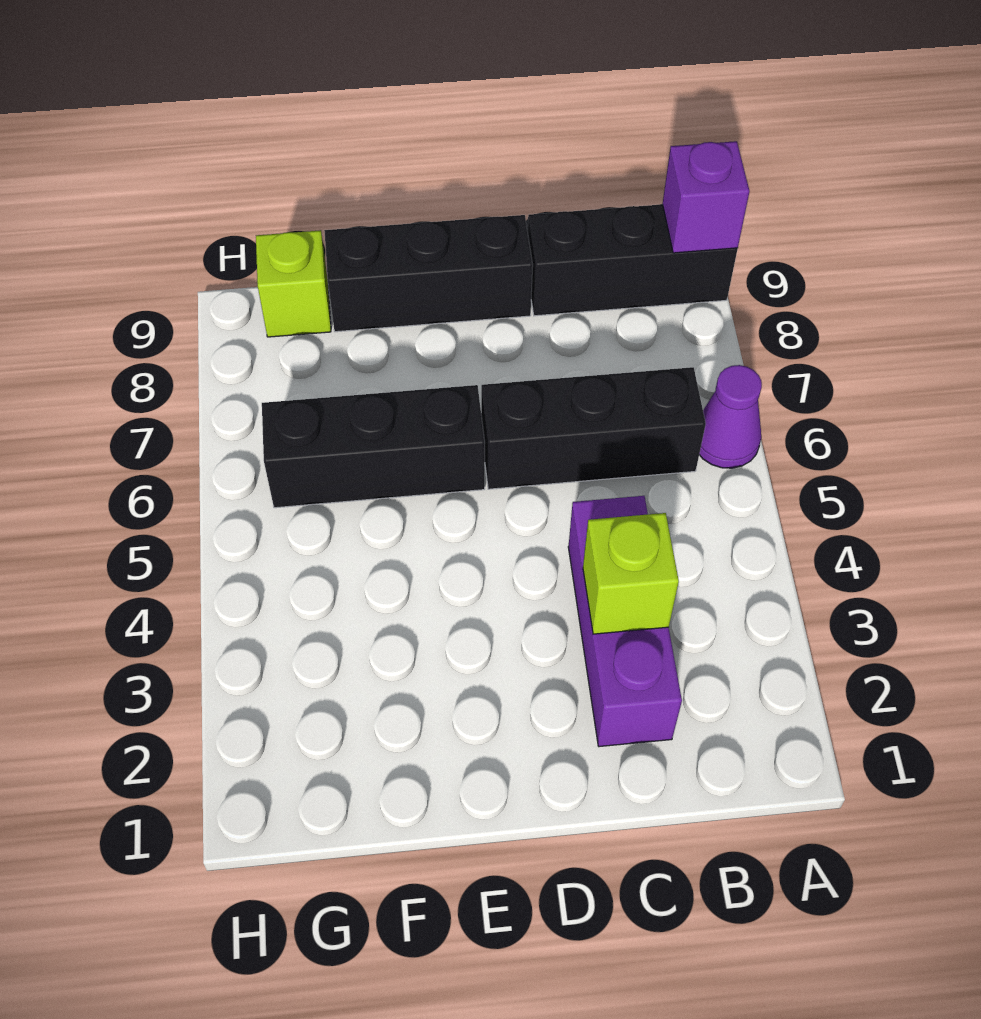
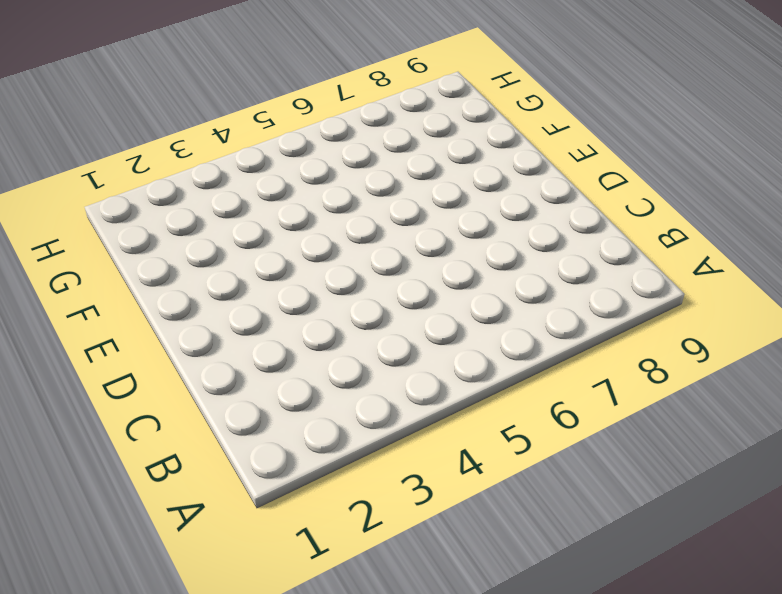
none -> purple cone A6 level 1
none -> black brick A9:C9 level 1

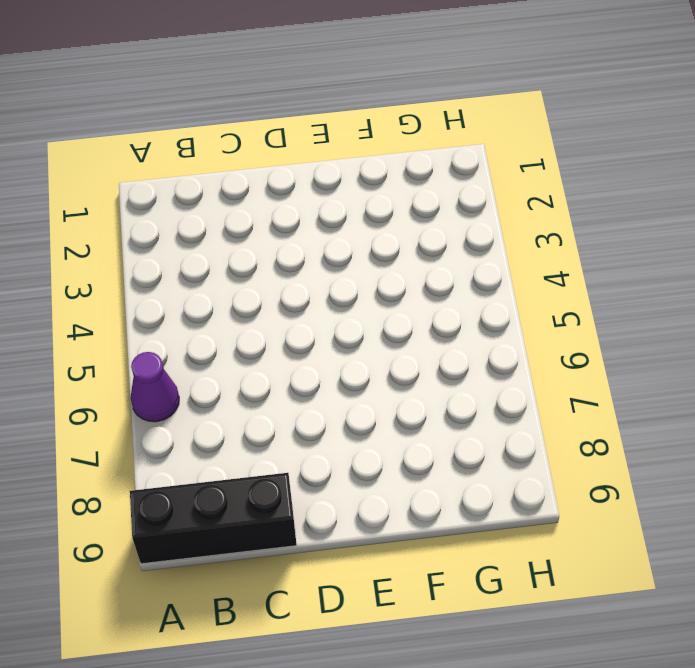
none -> black brick B6:D6 level 1
none -> purple brick C2:C4 level 1

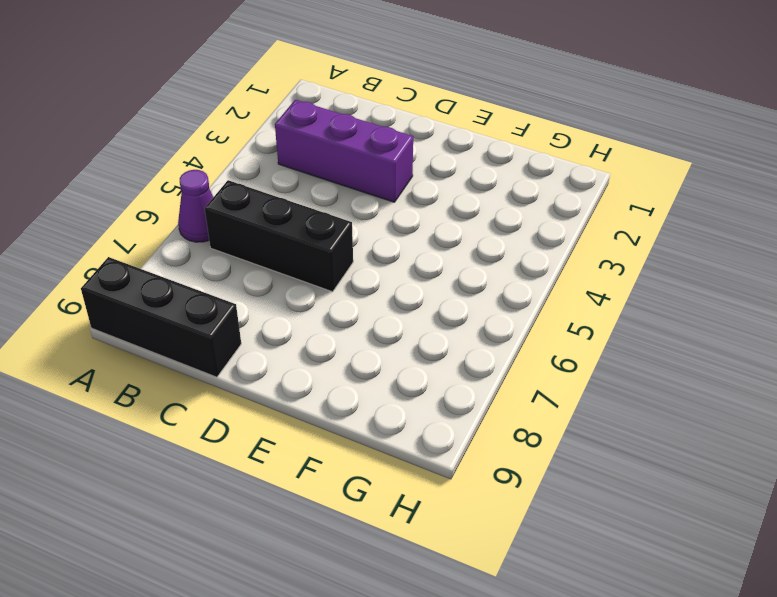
purple brick B3:D3 level 1 -> purple brick C2:C4 level 1
none -> black brick D9:F9 level 1
none -> black brick E6:G6 level 1

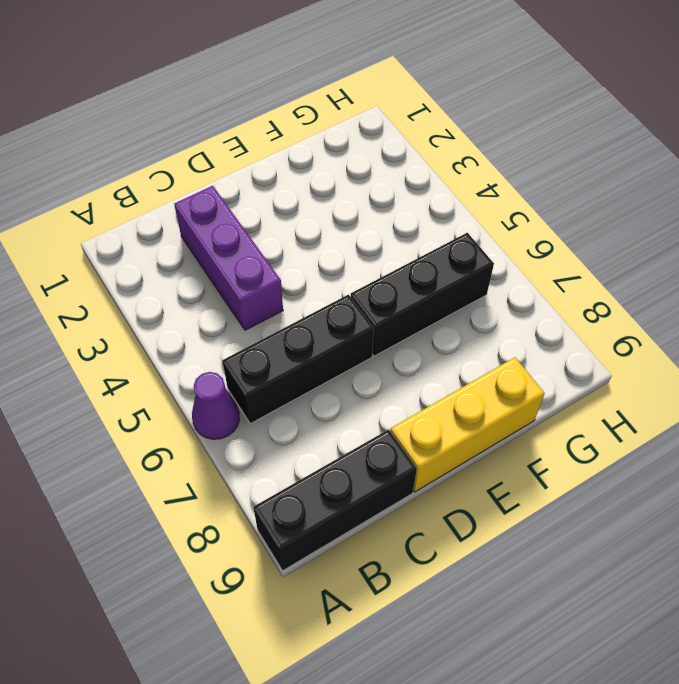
yellow brick D9:F9 level 1 -> black brick D9:F9 level 1
none -> lime brick G9 level 1
none -> purple brick A9 level 2

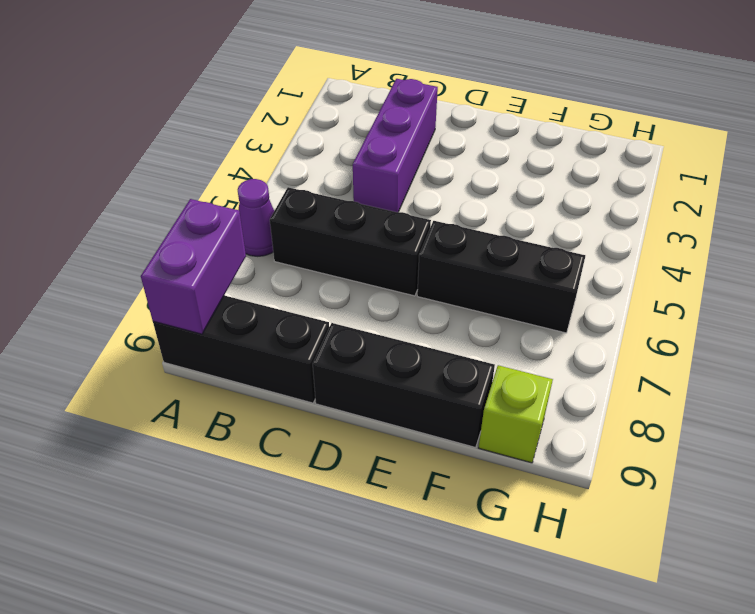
purple brick A8:A9 level 2 -> purple brick A9 level 2
none -> lime brick C3 level 2

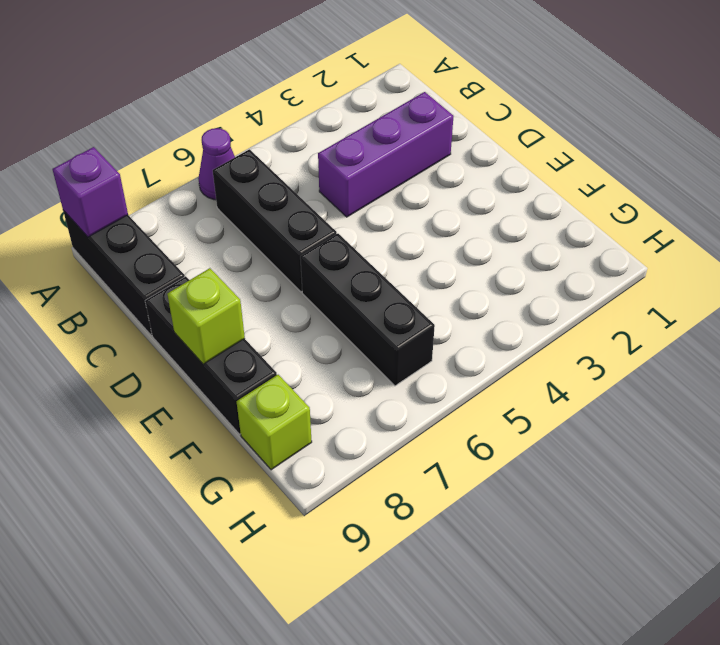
lime brick E9 level 2 -> lime brick C3 level 2

